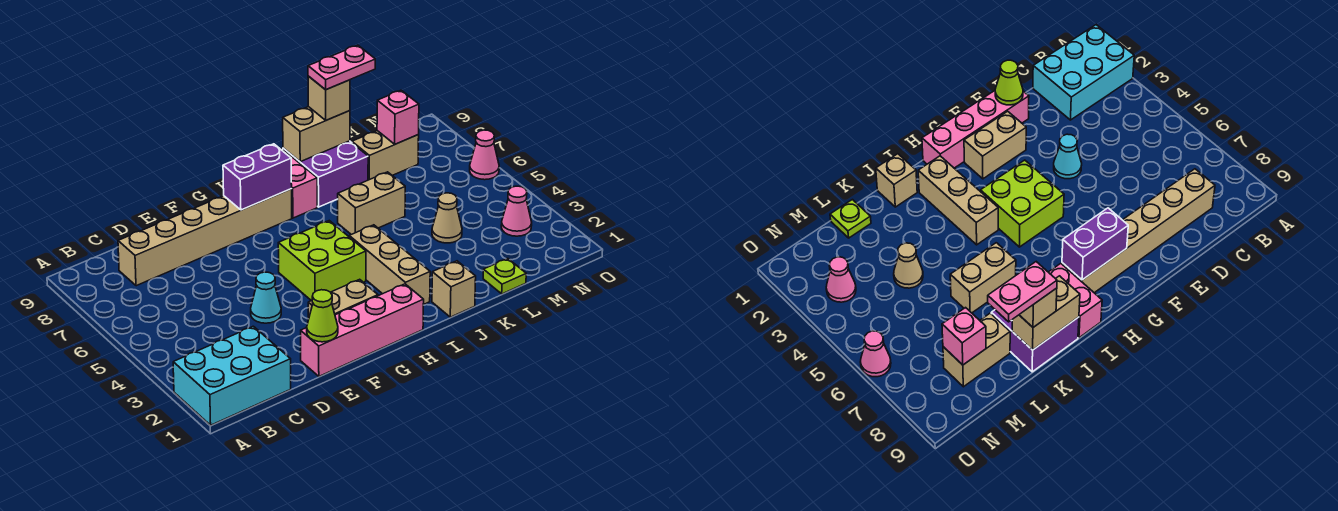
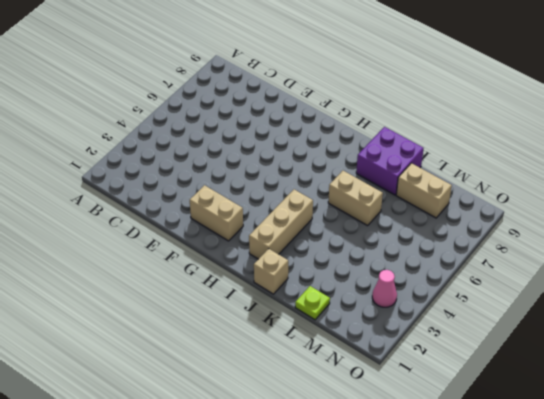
none -> cyan brick A1:C2 level 1
none -> tan brick C8:H8 level 1
none -> pink brick E1:H1 level 1

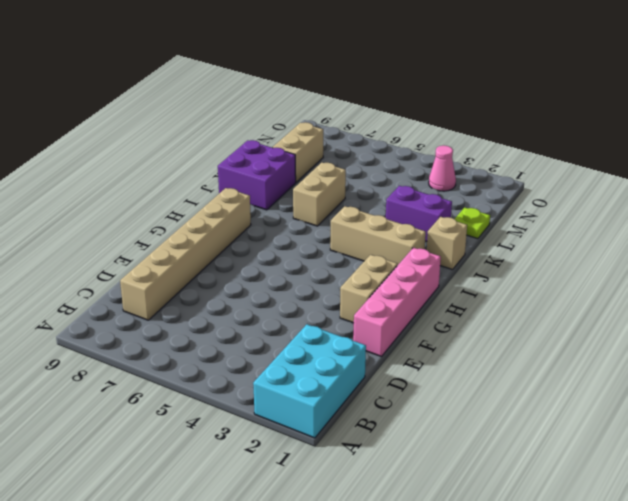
purple brick K2:K3 level 1 -> purple brick G8:H8 level 2
none -> cyan cone E4 level 1
none -> lime brick G4:H5 level 1
none -> pink brick I8:I9 level 1

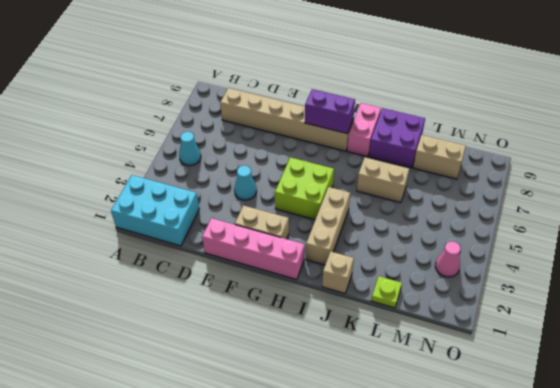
cyan cone B5 level 1 -> none
none -> tan cone L4 level 1
none -> pink cone O6 level 1
none -> lime cone E1 level 2

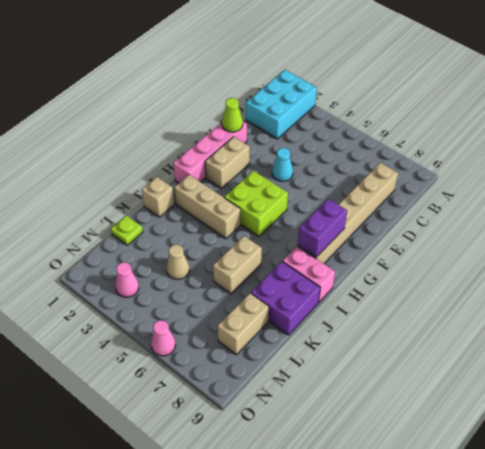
none -> tan brick J9:K9 level 2
none -> pink brick M8 level 2
none -> tan brick K9 level 3

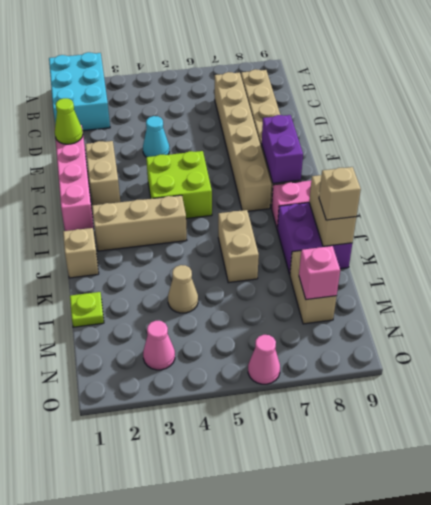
tan brick C7:H7 level 1 -> none
none -> pink plate K9:L9 level 4

